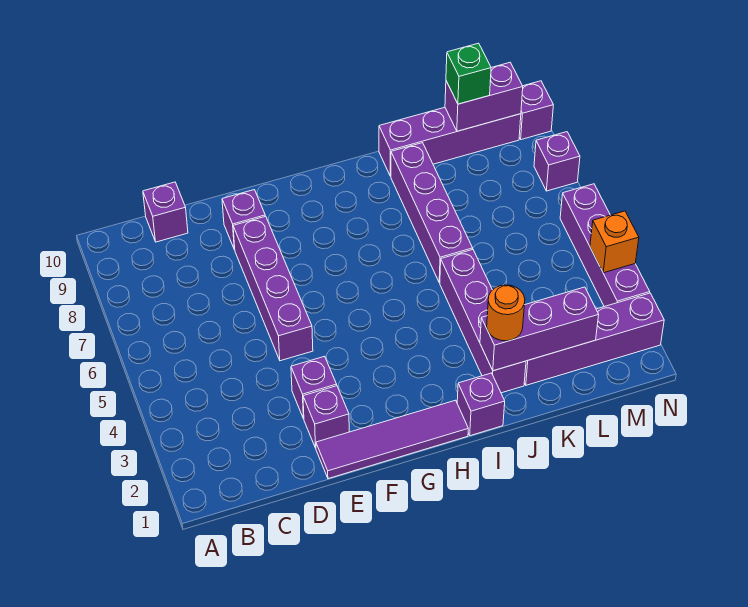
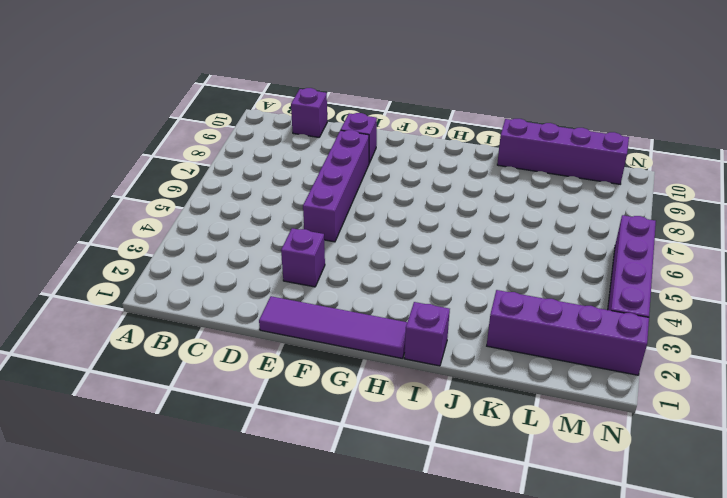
none -> purple brick E2 level 1
none -> purple brick J2:J5 level 1
none -> purple brick J6:J9 level 1

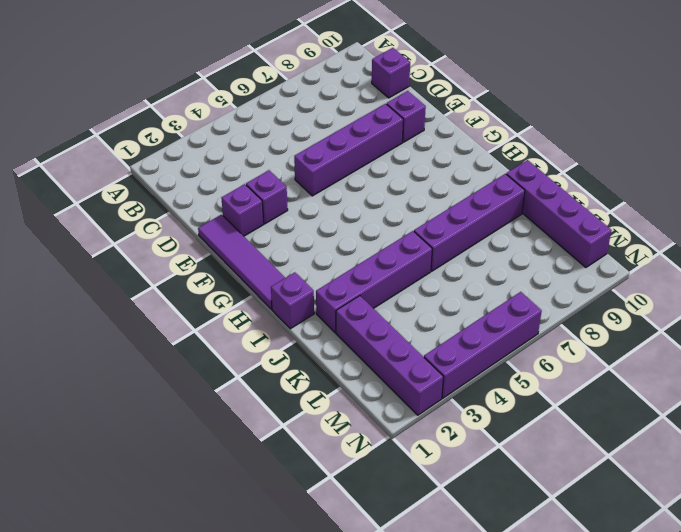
none -> purple brick N8 level 1
none -> purple brick N10 level 1
none -> purple brick J2:L2 level 2

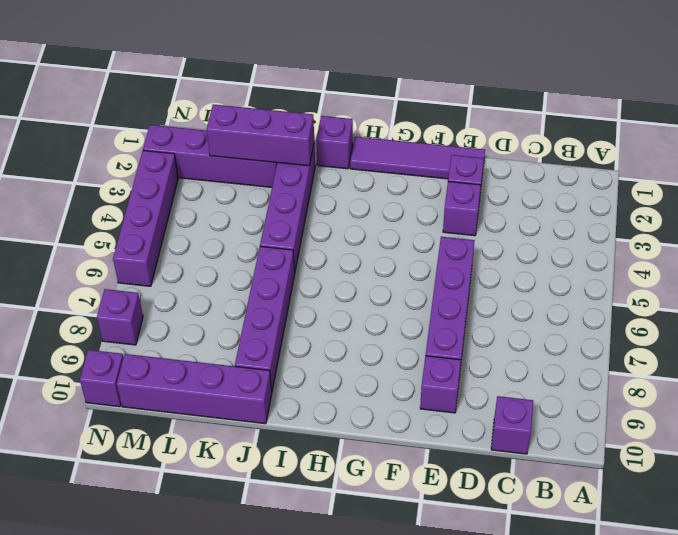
none -> purple brick L10:M10 level 2
none -> orange brick N4 level 2
none -> orange round brick J2 level 3

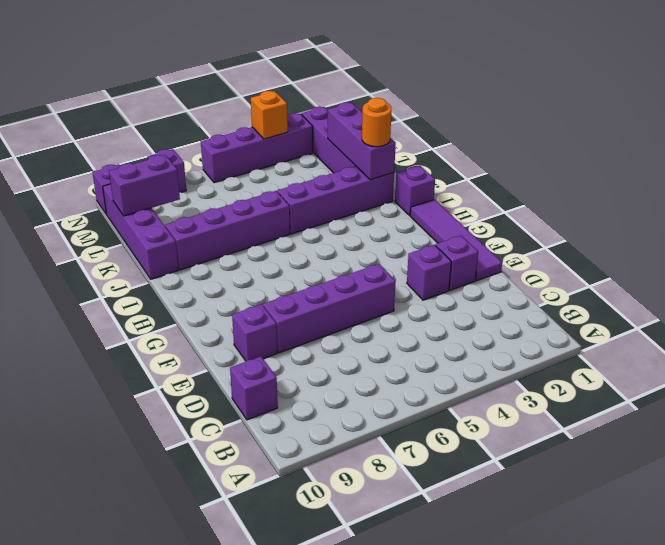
purple brick L9:L10 level 2 -> purple brick L10:M10 level 2
none -> green brick L10 level 3

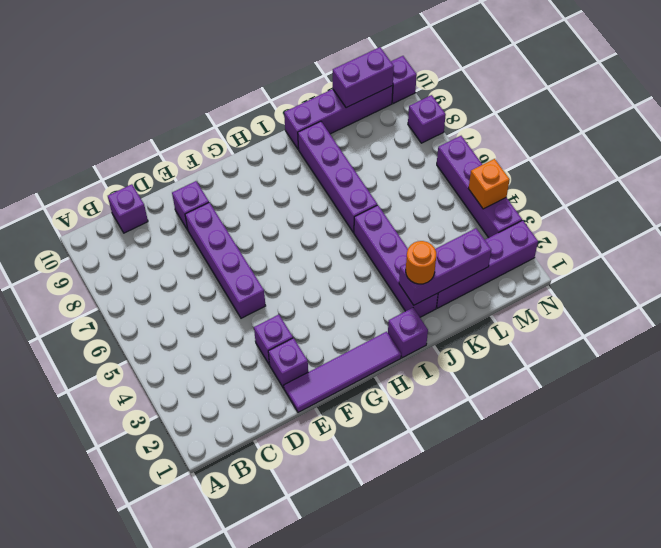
none -> green brick L10 level 3

